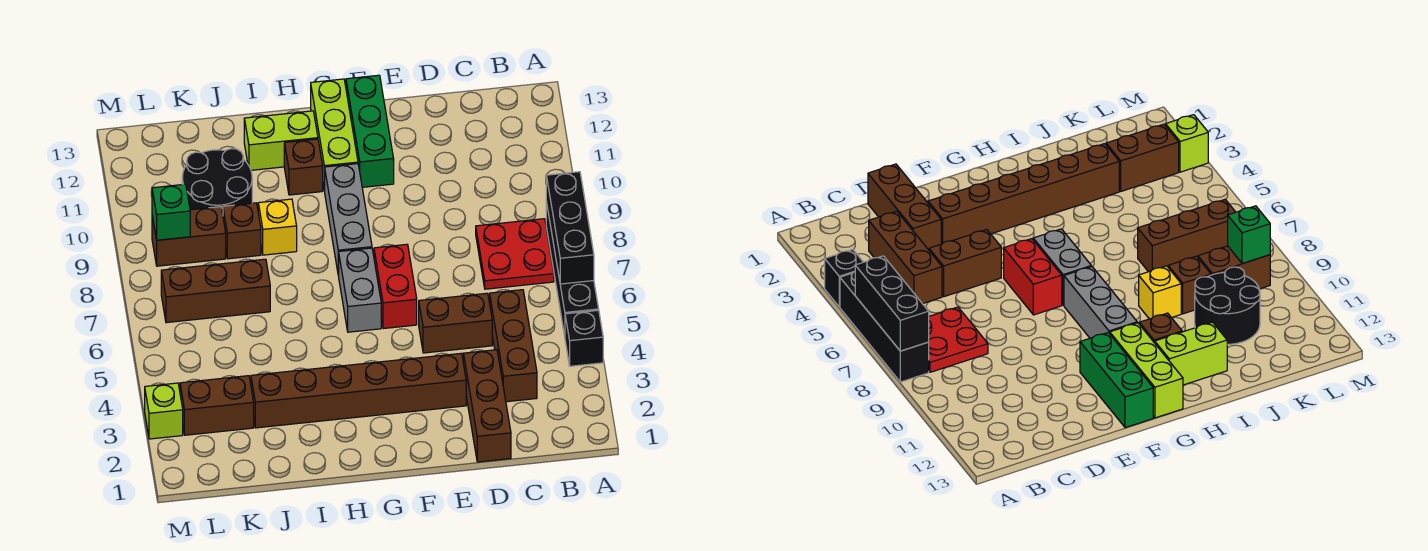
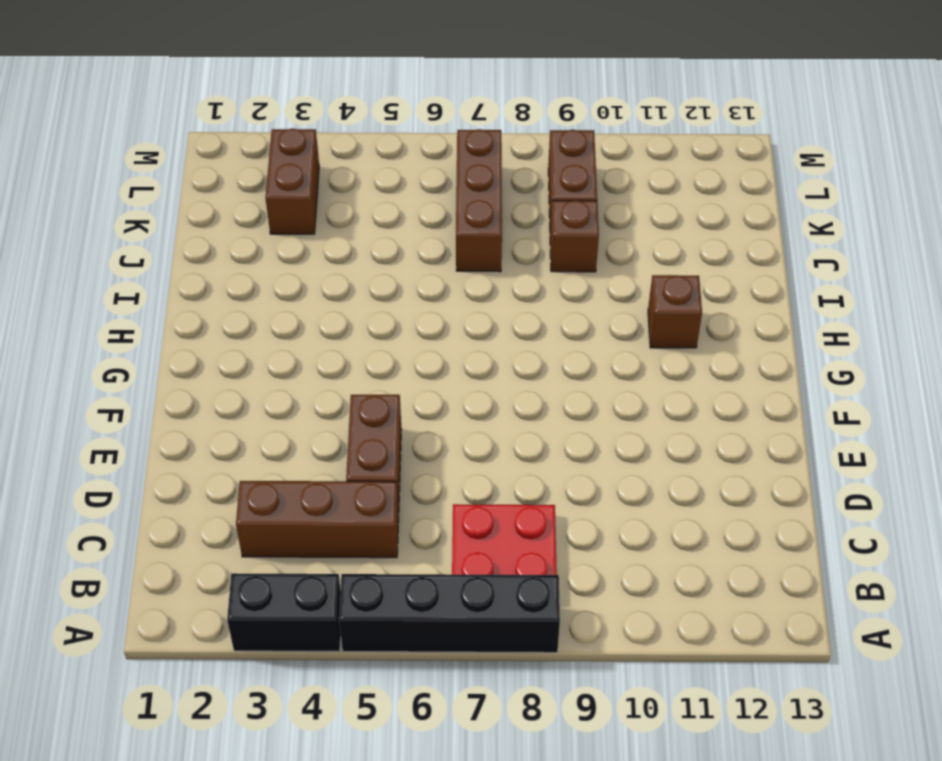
black brick A3:A4 level 1 -> black brick A4 level 1
none -> brown brick D1:D3 level 1
none -> brown brick E3:J3 level 1
none -> red brick F6:F7 level 1

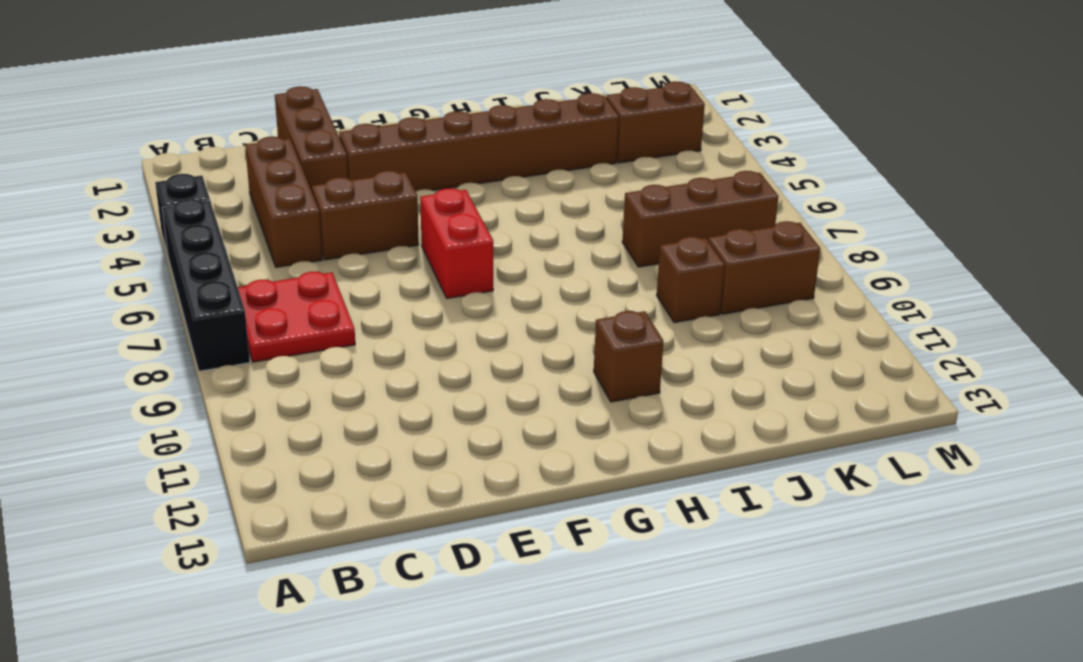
none -> green brick F11:F13 level 1
none -> grey brick G6:G7 level 1
none -> grey brick G8:G10 level 1

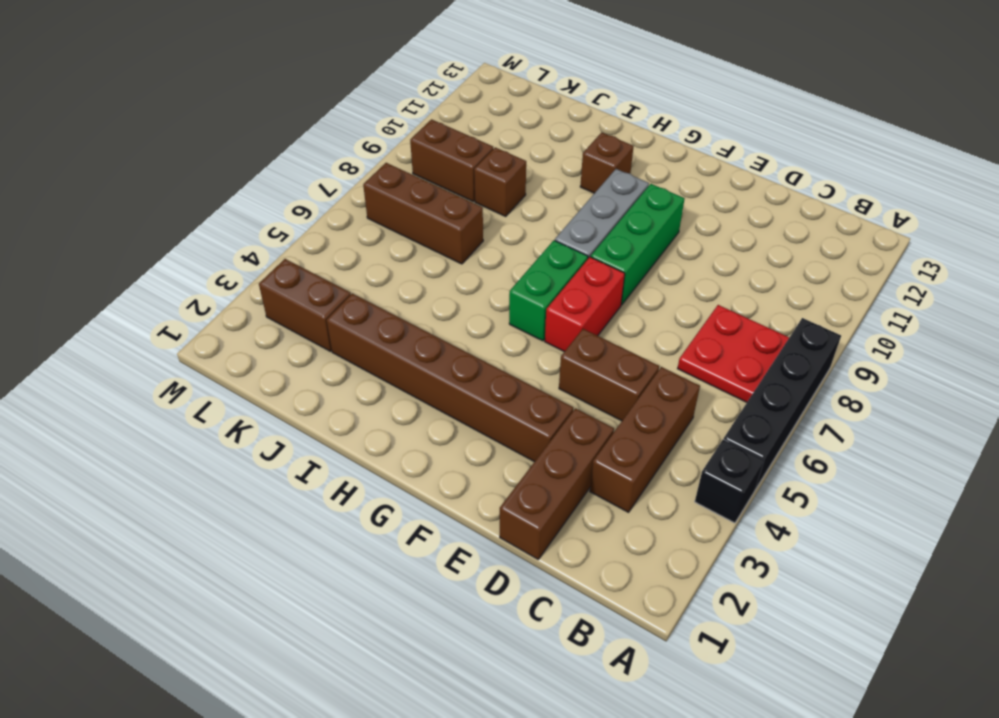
green brick F8:F10 level 1 -> green brick F11:F13 level 1
green brick G6:G7 level 1 -> grey brick G6:G7 level 1
none -> lime brick G11:G13 level 1
none -> lime brick H12:I12 level 1
none -> yellow brick I9 level 1

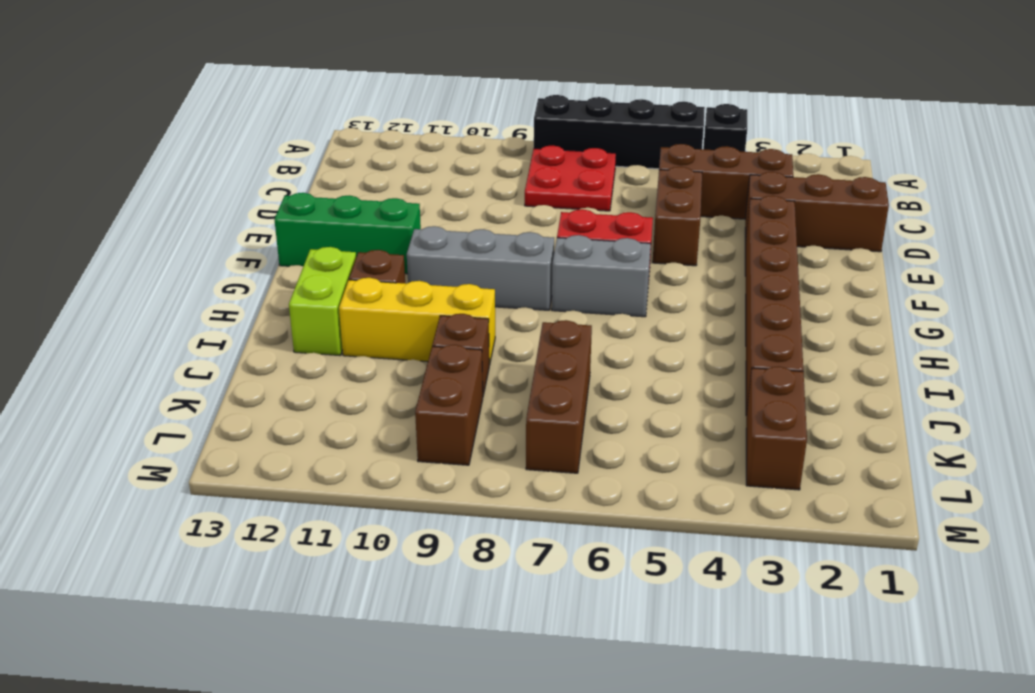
yellow brick I9:I11 level 1 -> yellow brick I9 level 1
none -> lime brick G11:G13 level 1
none -> black round brick J10:K11 level 1
none -> lime brick M3 level 1

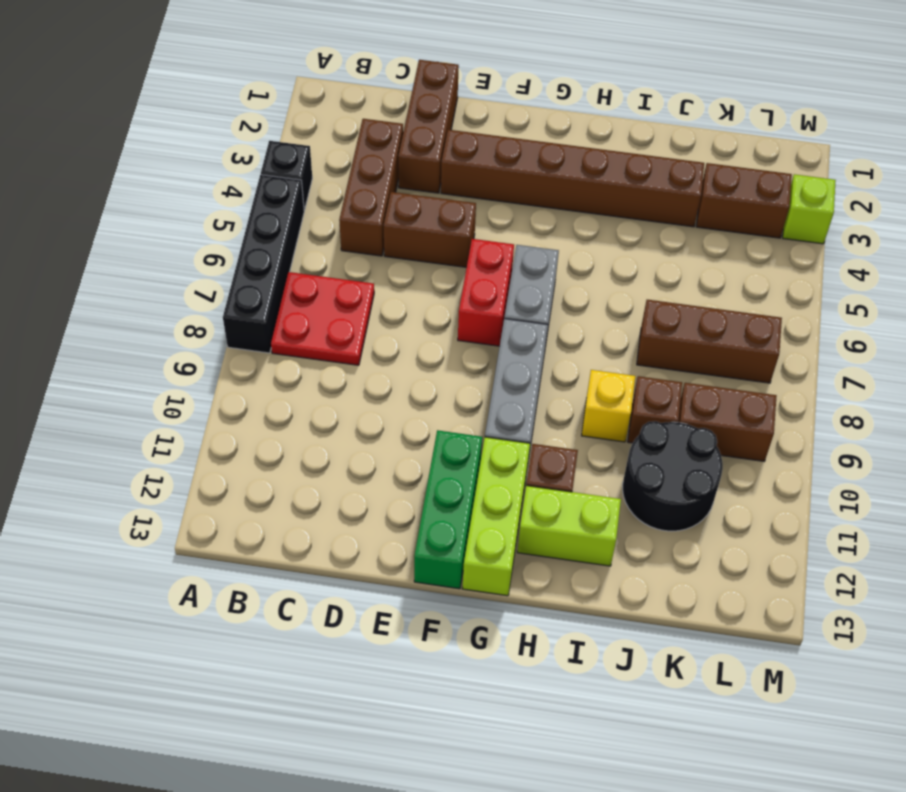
none -> black brick A6:A8 level 2
none -> green brick L9 level 2

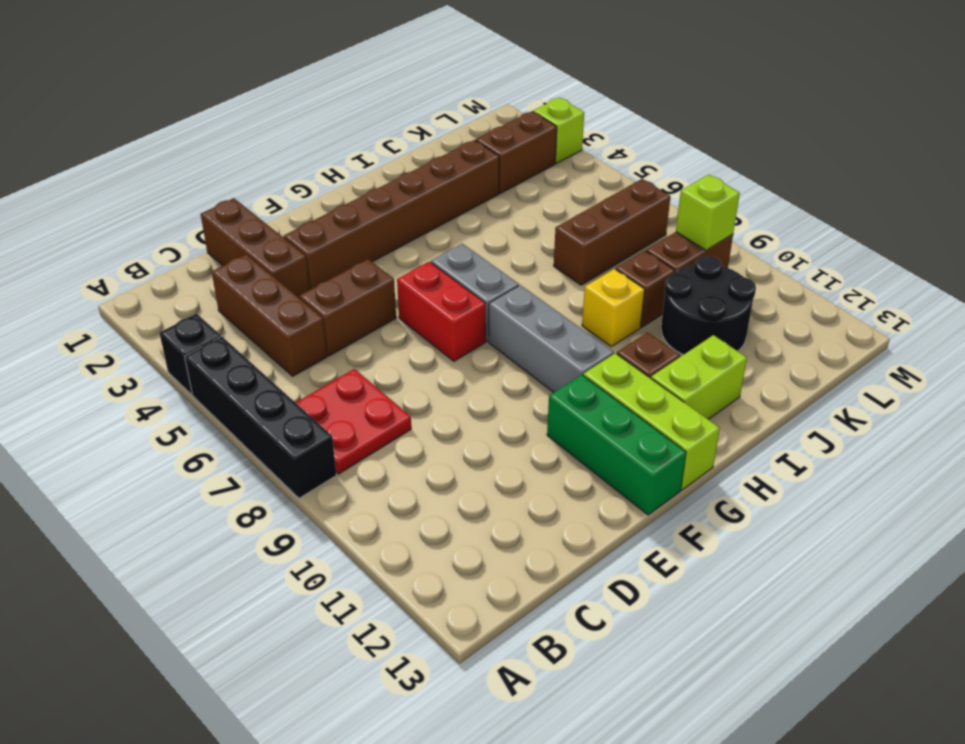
lime brick L9 level 2 -> green brick L9 level 2
none -> black brick A6:A8 level 2

